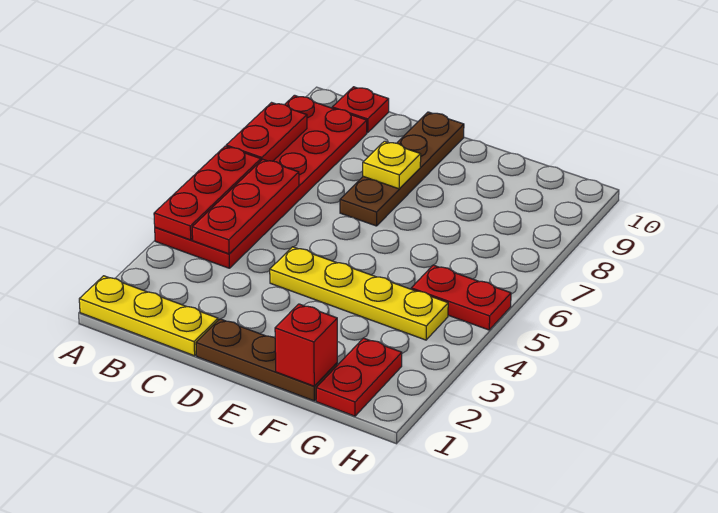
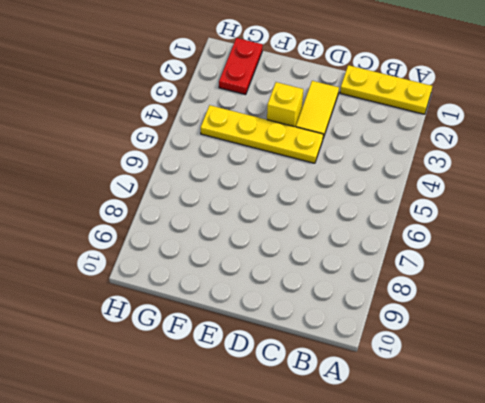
yellow tile D2:D3 level 1 -> none
yellow brick E3 level 1 -> none
none -> red plate A4:B9 level 1
none -> red plate B10 level 1
none -> brown plate D1:F1 level 1

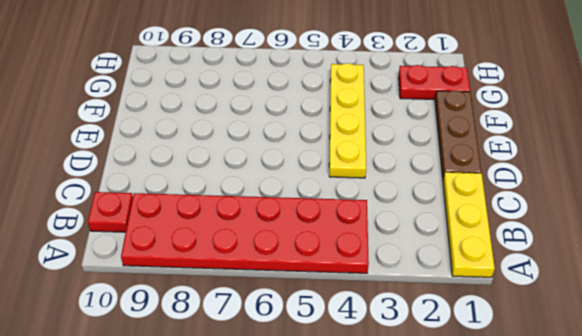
none -> brown plate D7:D10 level 1
none -> red plate G5:H5 level 1
none -> red plate A4:A6 level 2

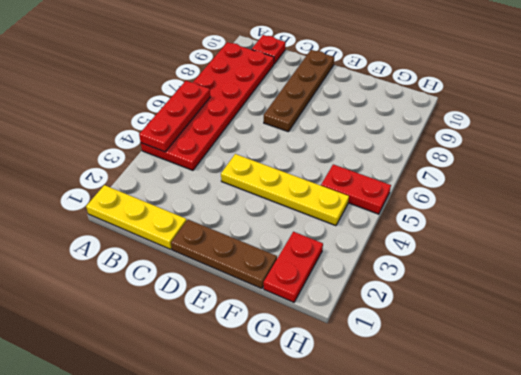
none -> red plate A7:A8 level 2
none -> red plate B4:B6 level 2
none -> yellow plate D8 level 2

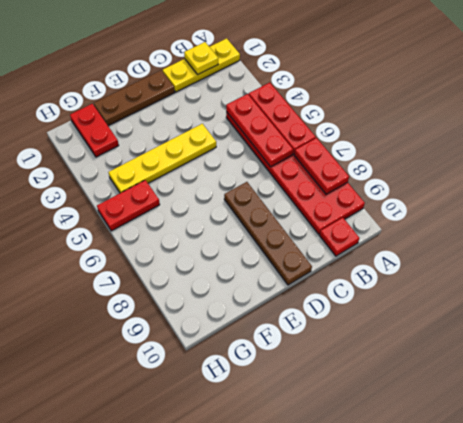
yellow plate B1 level 2 -> yellow plate D8 level 2
none -> red brick F1 level 2

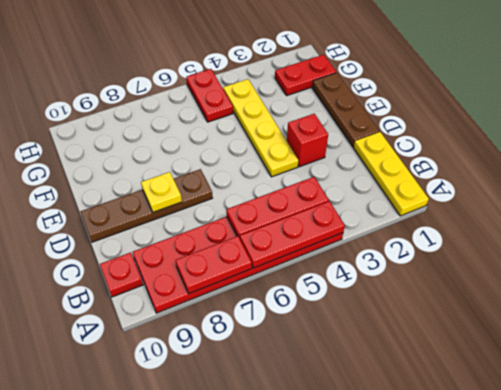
red brick D3 level 1 -> red brick F1 level 2

